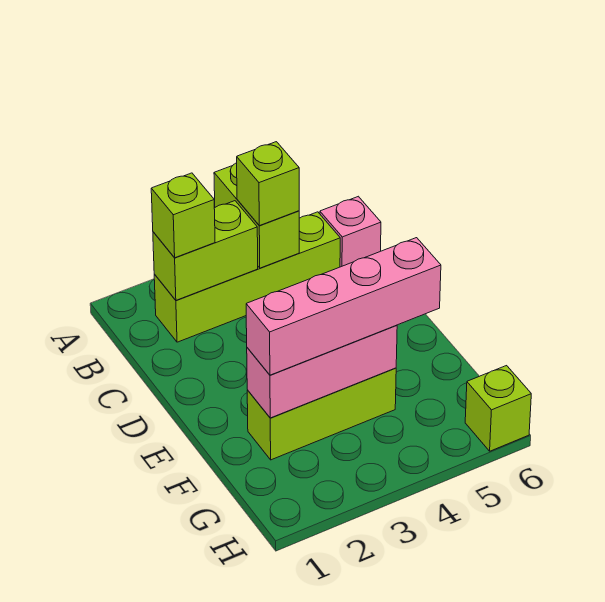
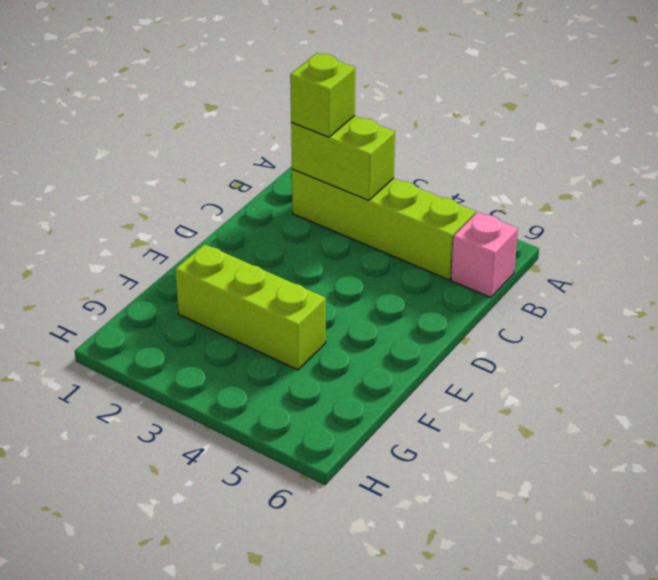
none -> lime brick H6 level 1
none -> lime brick A4:B4 level 2

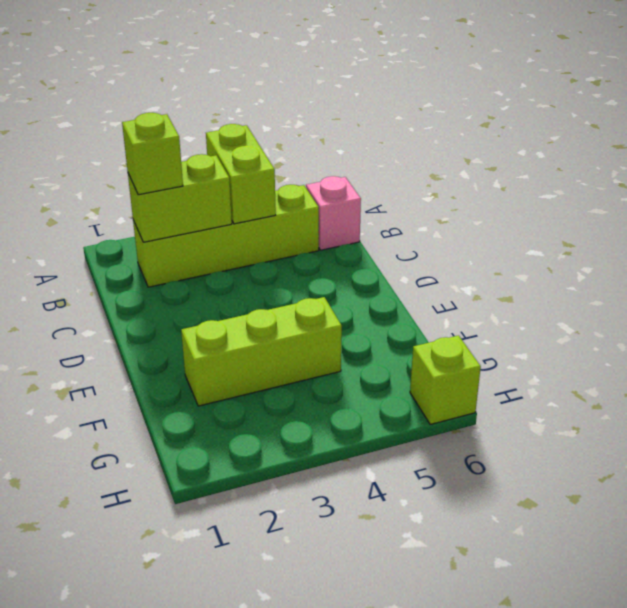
none -> pink brick F2:F4 level 2
none -> lime brick B4 level 3

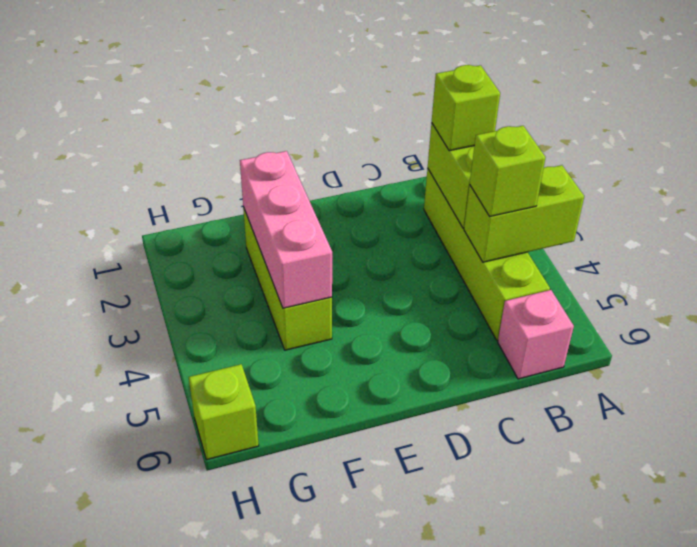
none -> pink brick F2:F5 level 3

